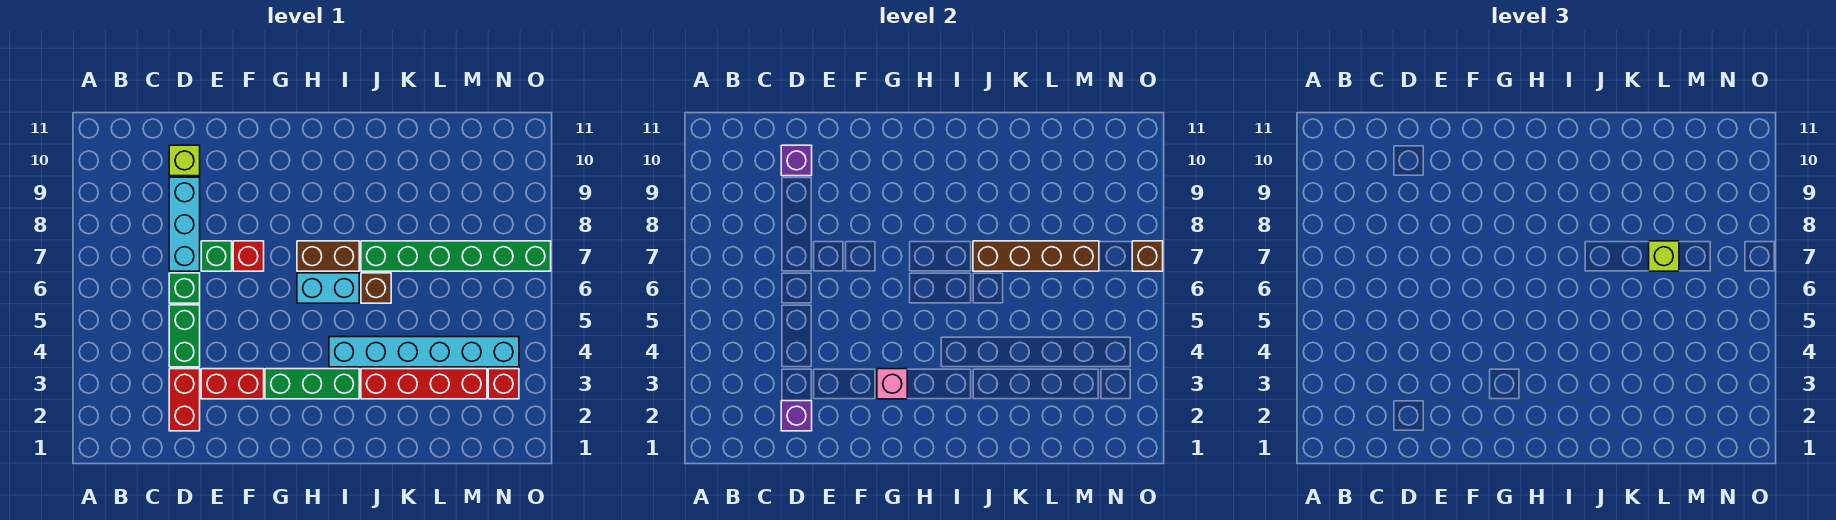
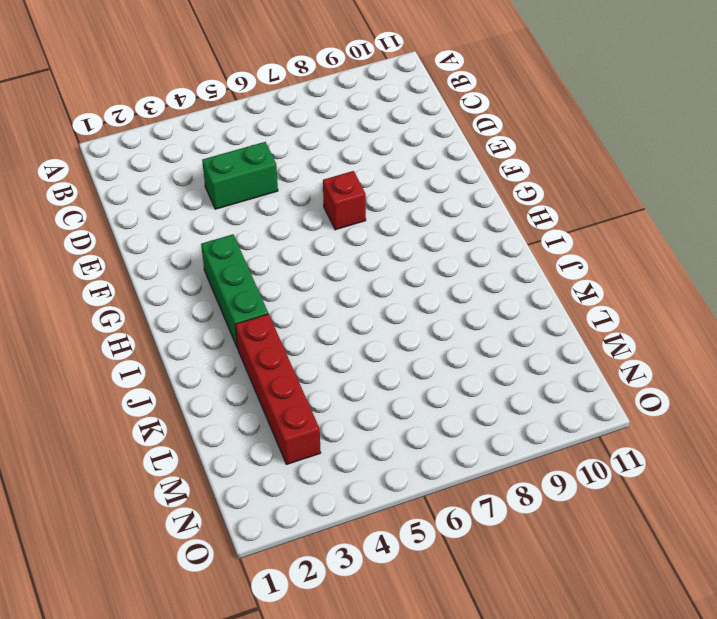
none -> red brick D2:D3 level 1
none -> green brick D6 level 1
none -> cyan brick D7:D9 level 1

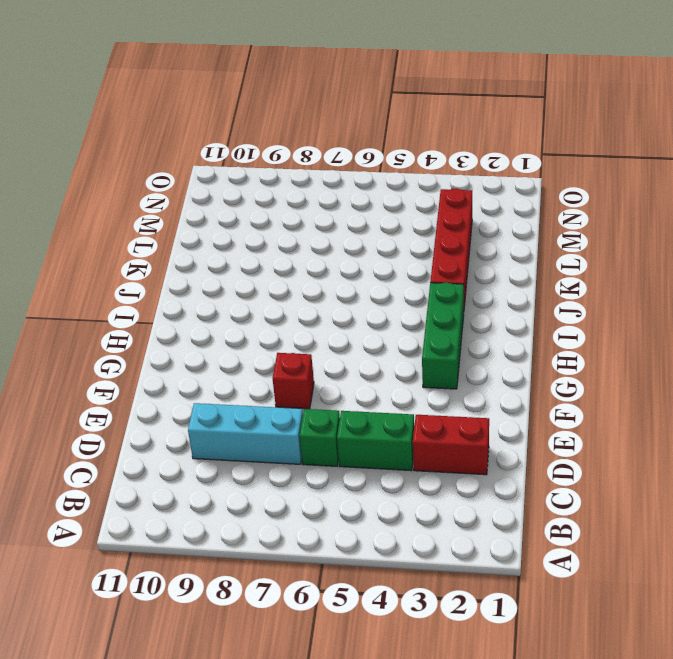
none -> lime brick D10 level 1
none -> red brick E3:F3 level 1
none -> green brick E7 level 1

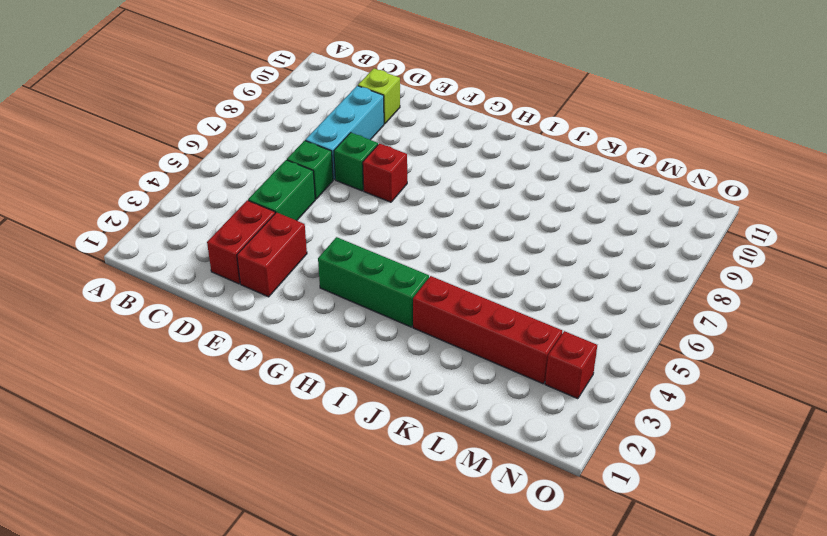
red brick E2:E3 level 1 -> red brick E3:F3 level 1
none -> cyan brick H6:I6 level 1
none -> brown brick H7:I7 level 1
none -> cyan brick I4:N4 level 1

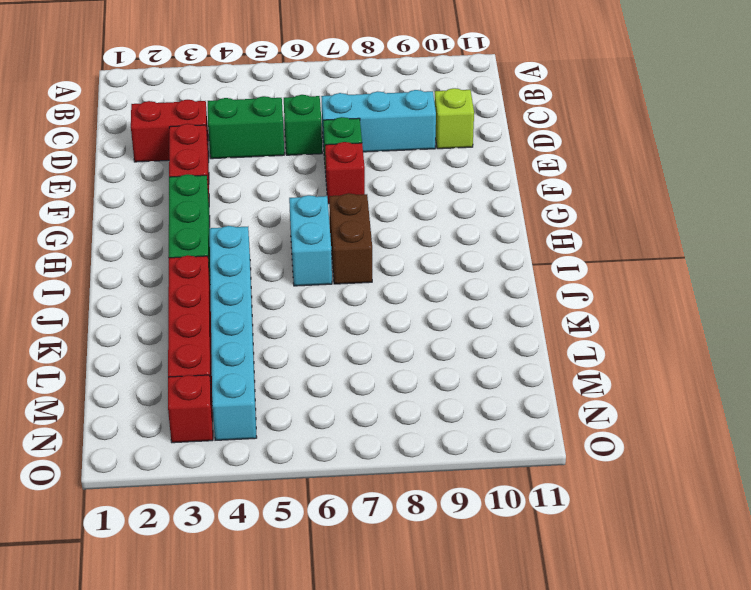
none -> brown brick J6 level 1
none -> green brick J7:O7 level 1
none -> purple brick D2 level 2

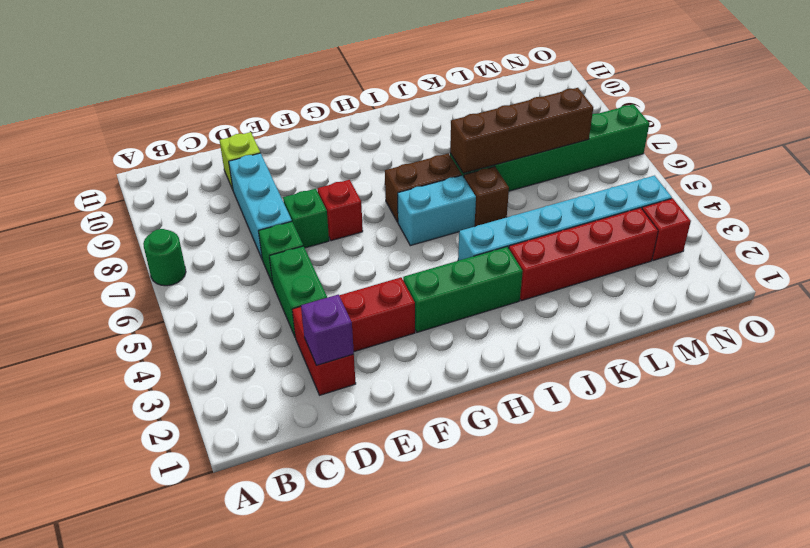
green round brick A7 level 1 -> none
none -> purple brick D10 level 2
none -> pink brick G3 level 2
none -> brown brick O7 level 2

